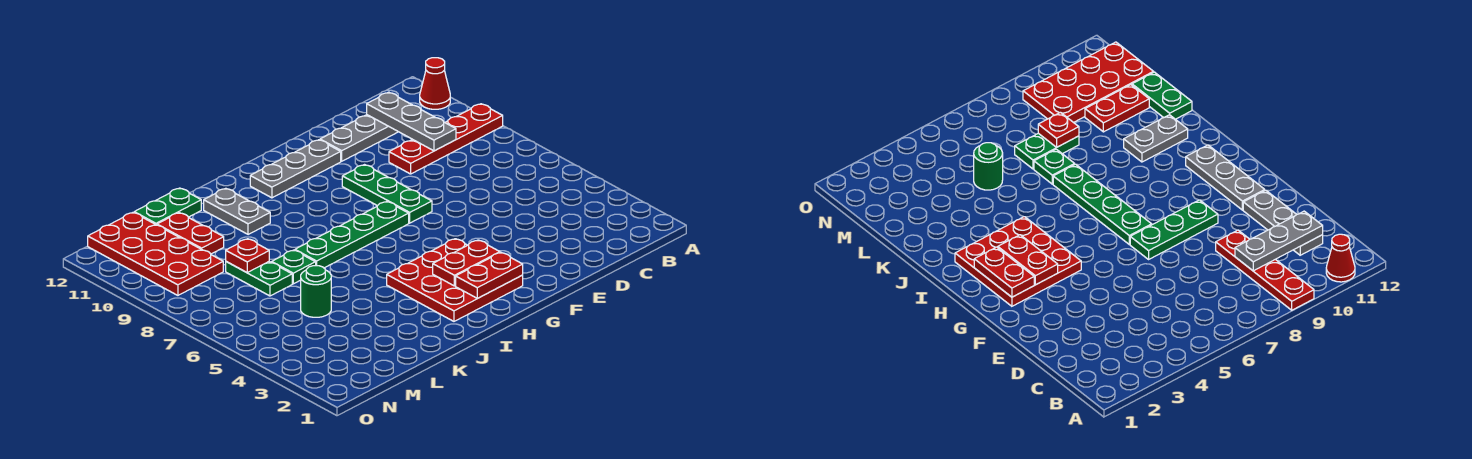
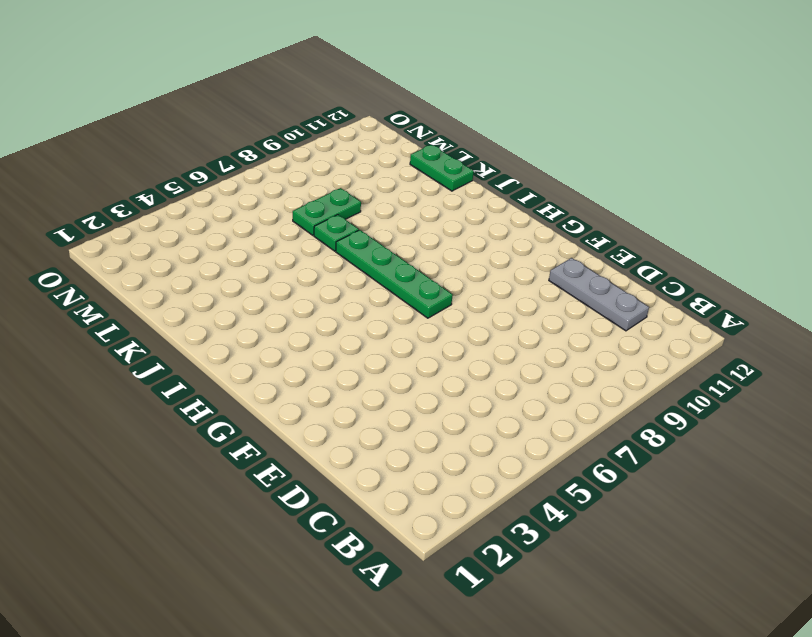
none -> red plate A9:D9 level 1
none -> red cone A11 level 1
none -> green plate F7:F9 level 1

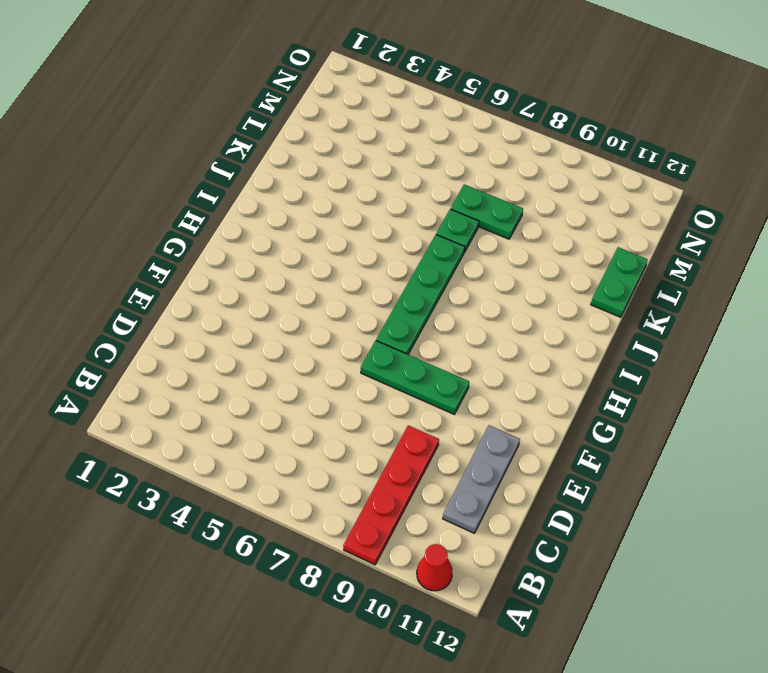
none -> grey plate F11:H11 level 1
none -> red plate G2:I4 level 1
none -> grey plate J10:J11 level 1

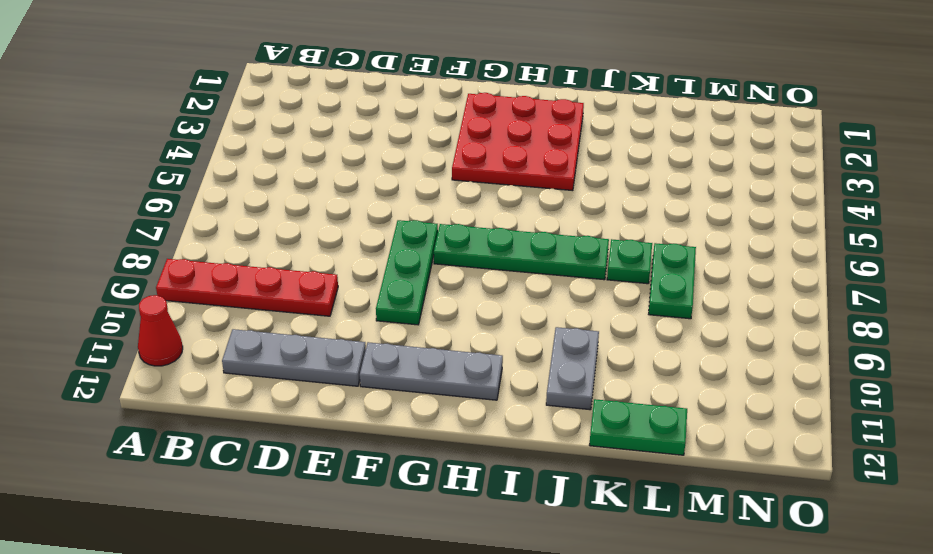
none -> green round brick L5 level 1
none -> red plate L10:L11 level 1
none -> red plate M9:N12 level 1

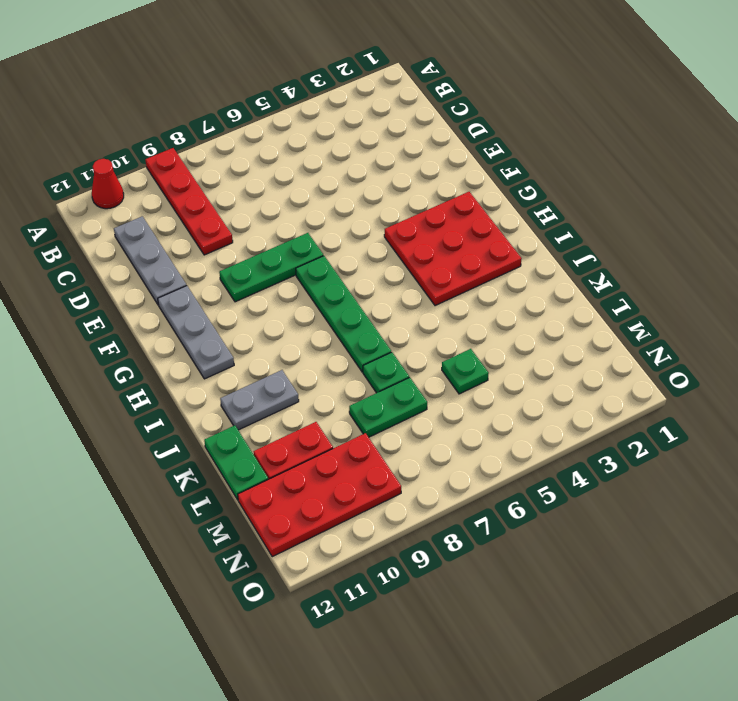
green plate L5 level 1 -> green round brick L5 level 1
none -> grey plate C9:C11 level 2
none -> red plate G2:H2 level 2
none -> red plate G3:H3 level 2

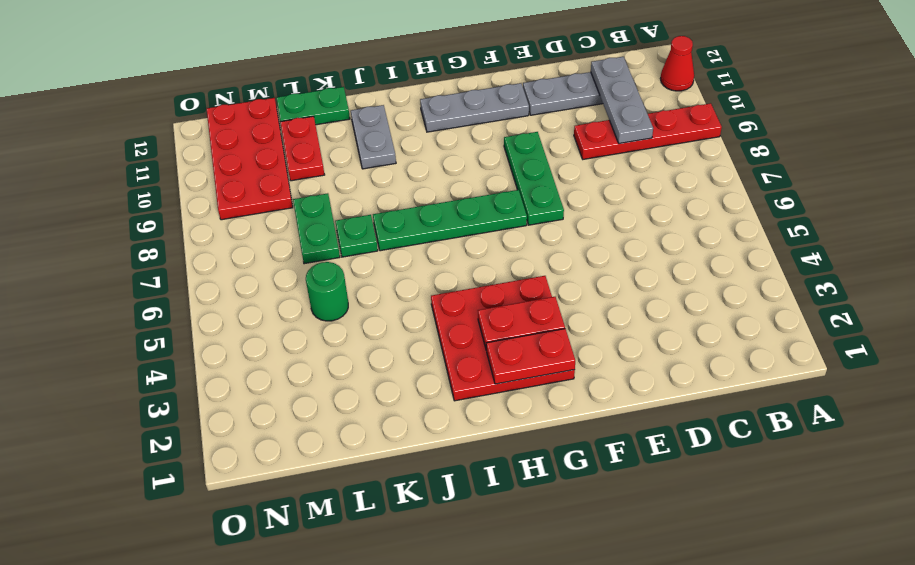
none -> red plate L8 level 2

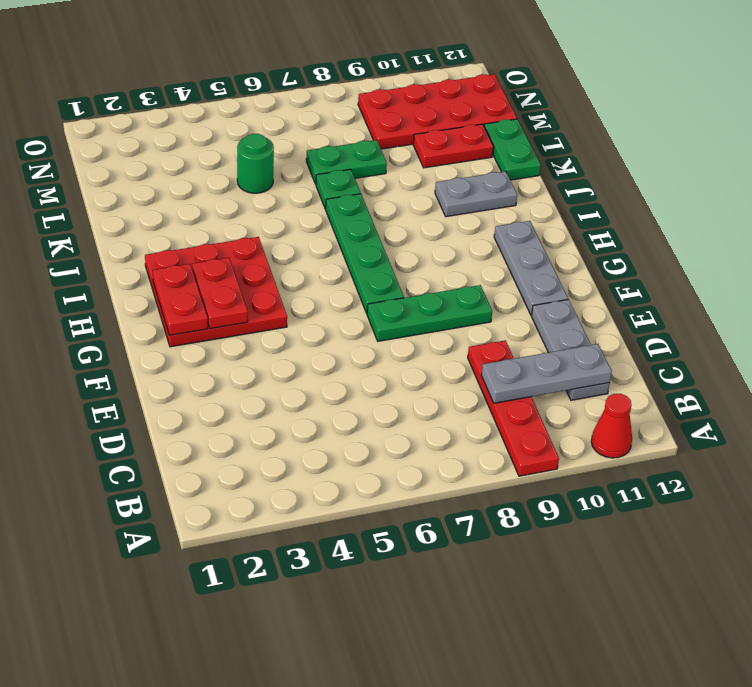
none -> red plate L8 level 2

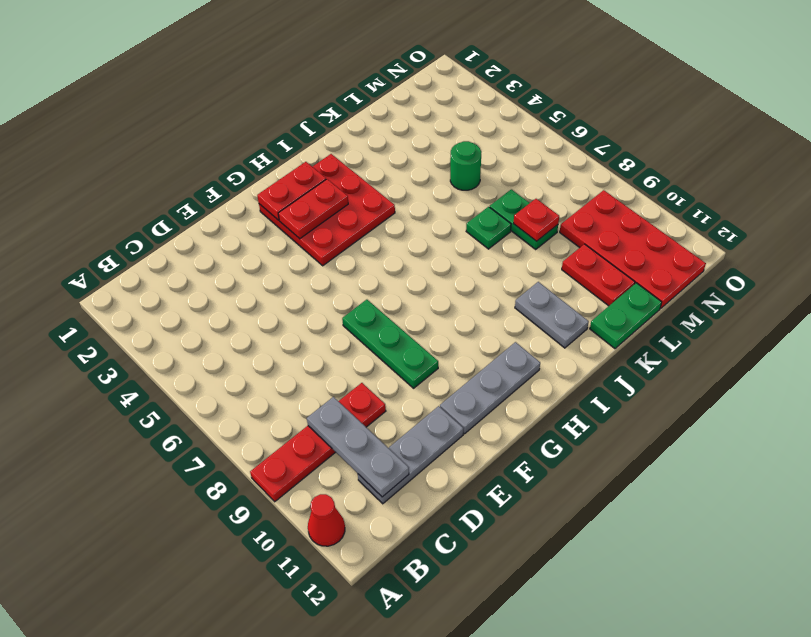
none -> green plate G7:J7 level 1

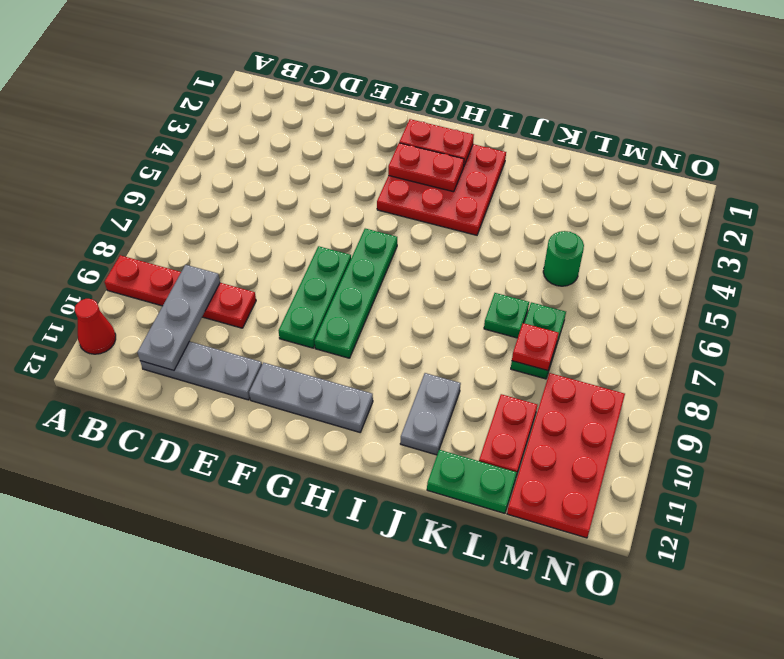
green plate G6:G9 level 1 -> green plate G7:J7 level 1

